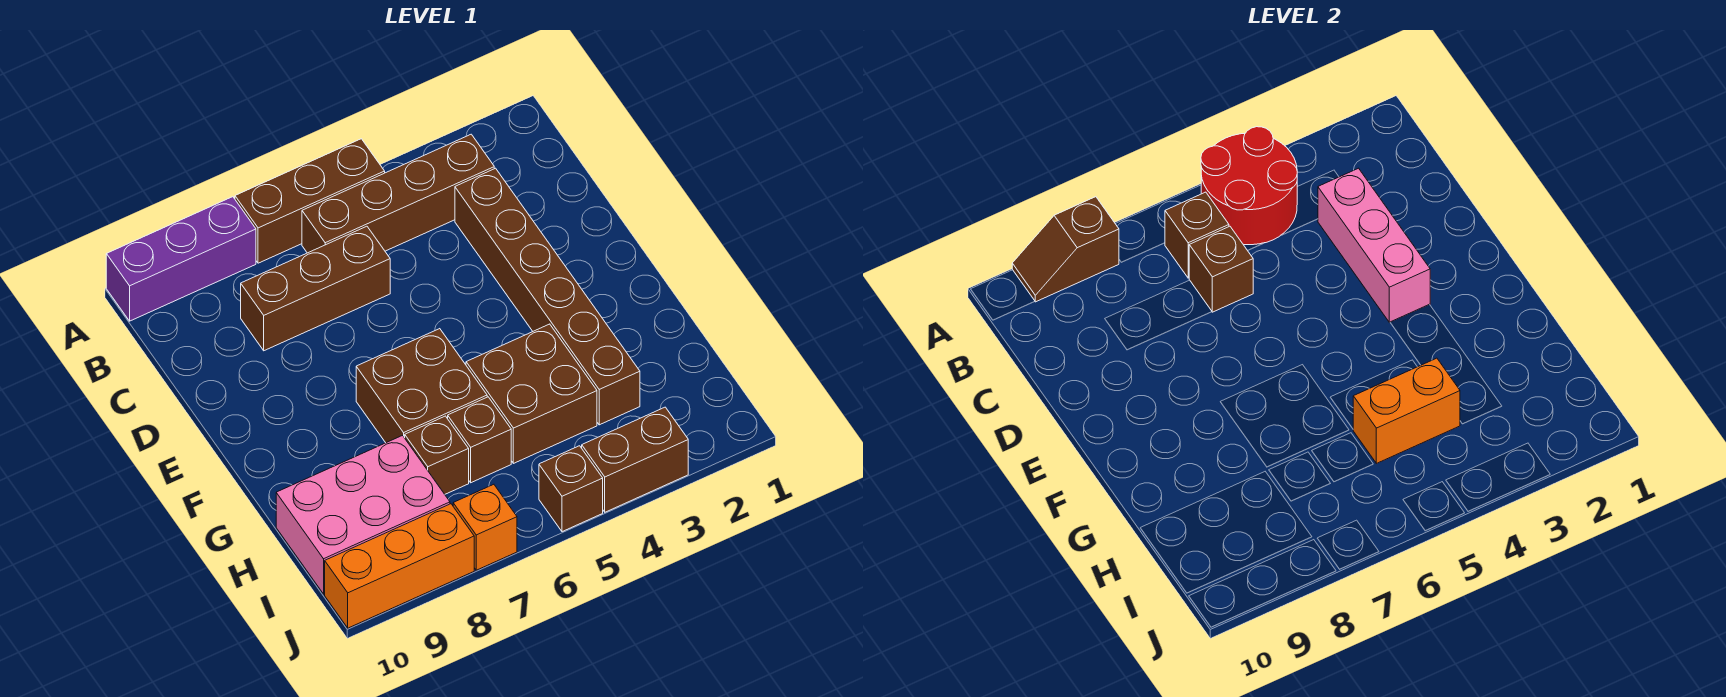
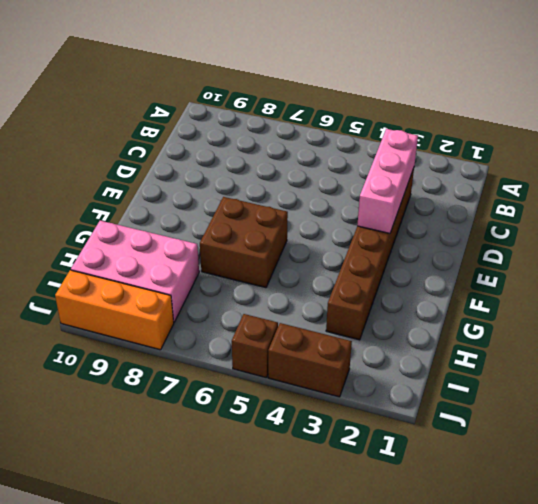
none -> brown brick A5:A7 level 1
none -> purple brick A8:A10 level 1
none -> brown brick B3:B6 level 1

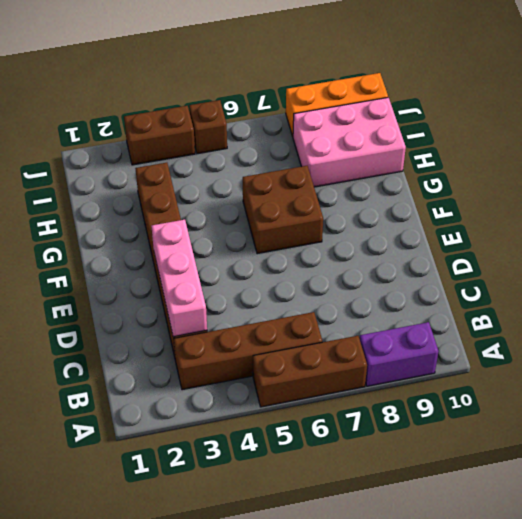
purple brick A8:A9 level 1 -> purple brick A8:A10 level 1
none -> brown brick C6:C8 level 1
none -> brown brick G4:H5 level 1
none -> brown brick H6 level 1

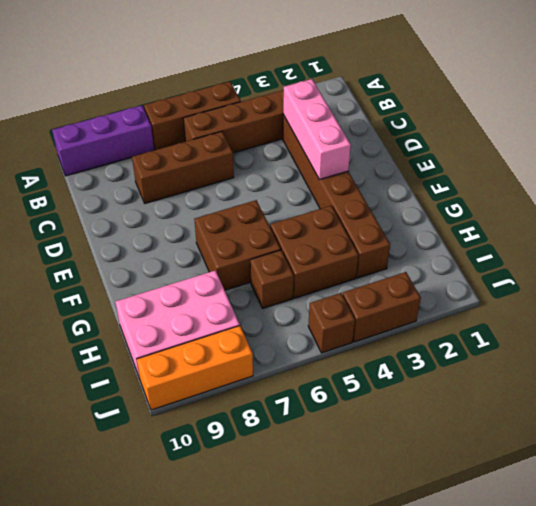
none -> brown brick H7 level 1
none -> orange brick J7 level 1
none -> red round brick A4:B5 level 2

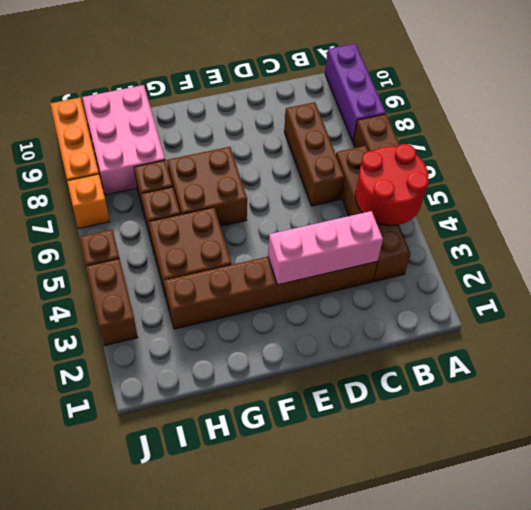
none -> brown slope A8:A9 level 2 top 8
none -> brown brick B6 level 2
none -> brown brick C6 level 2

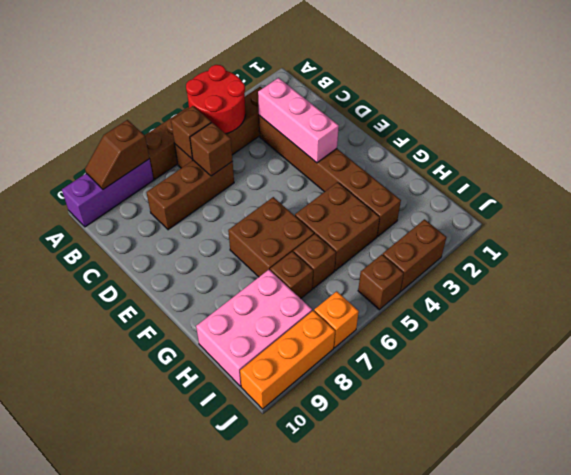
none -> orange brick H4:H5 level 2

